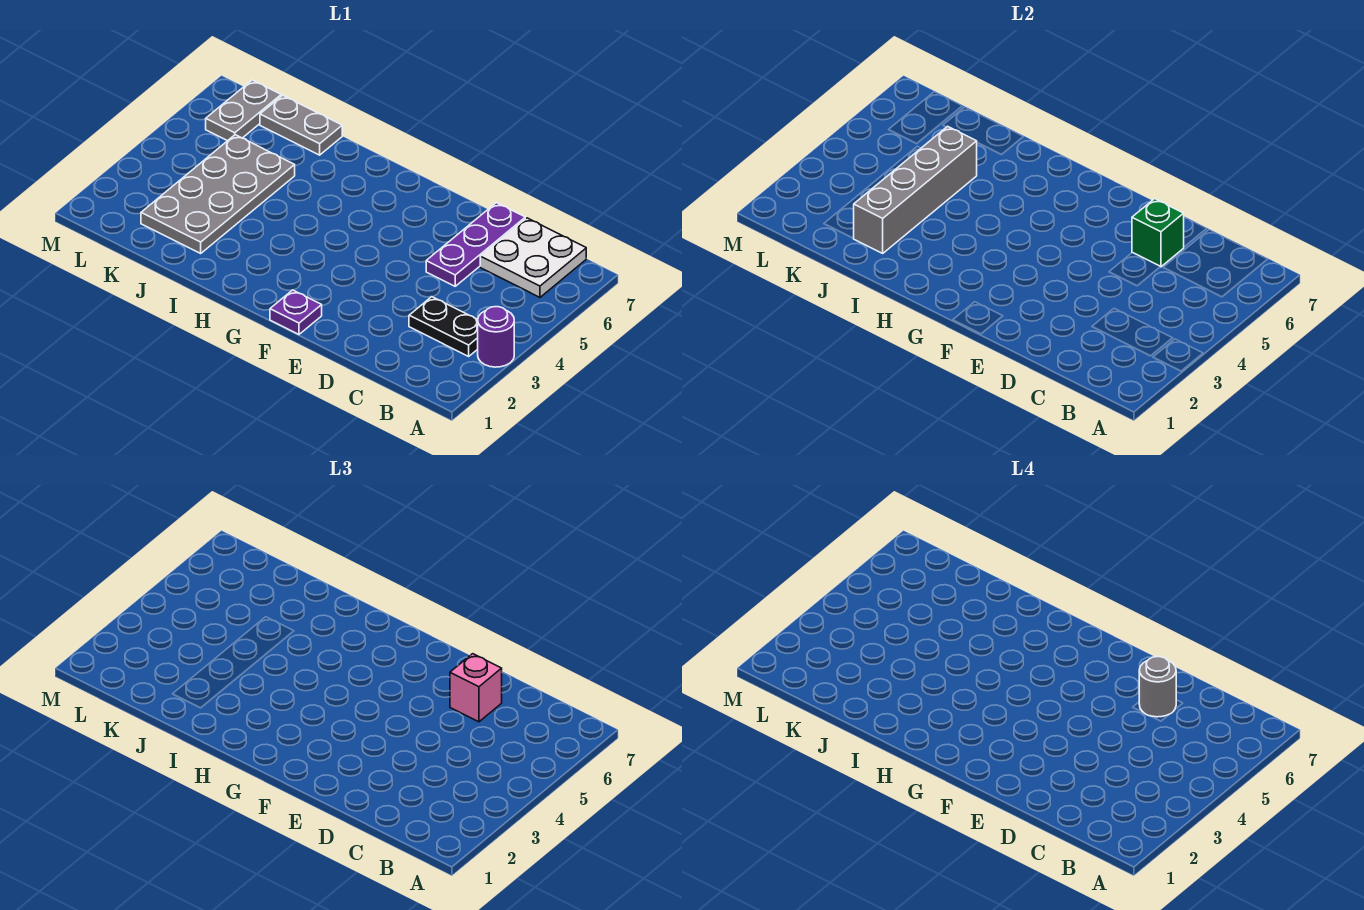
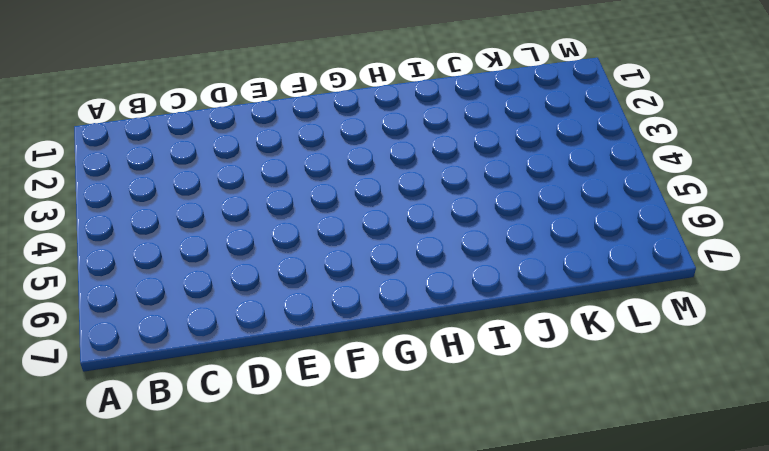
none -> purple round brick A3 level 1
none -> black plate B3:C3 level 1
none -> white plate B6:C7 level 1

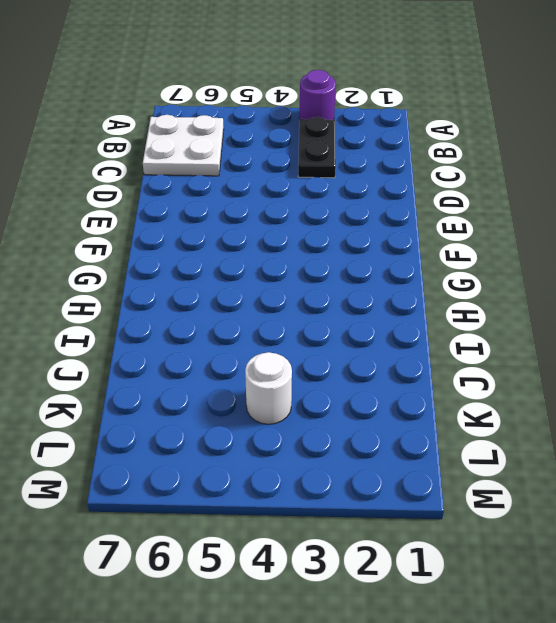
white round brick K4 level 1 -> grey plate J2:K5 level 1
none -> purple plate D5:D7 level 1
none -> purple plate F1 level 1
none -> grey plate J7:K7 level 1

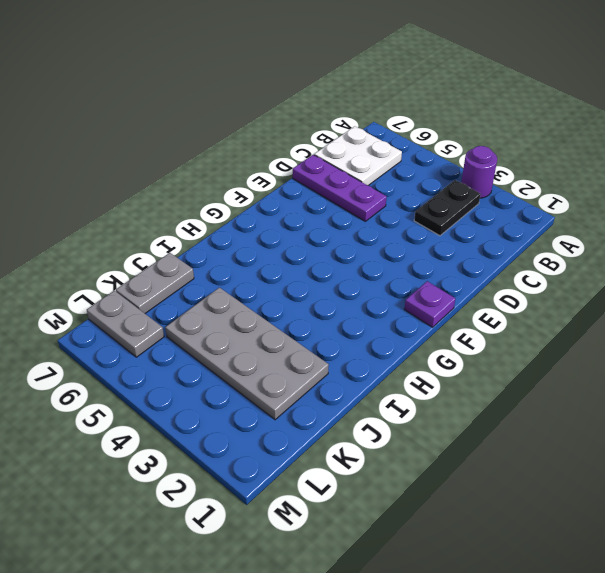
none -> green brick D6 level 2
none -> grey brick J2:J5 level 2
none -> pink brick D6 level 3

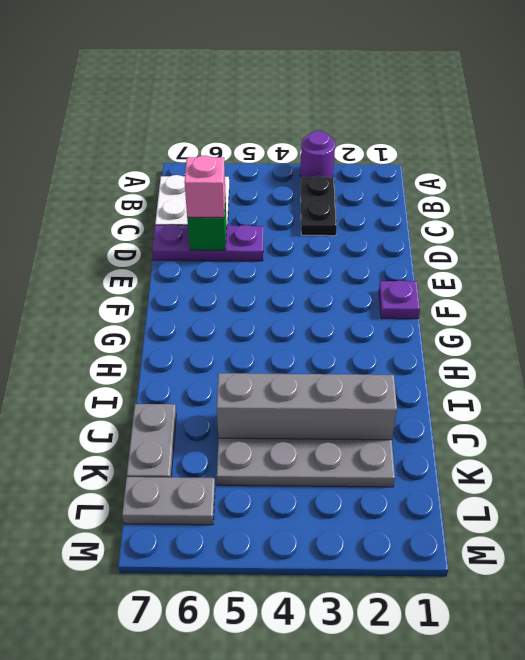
none -> grey round brick D6 level 4

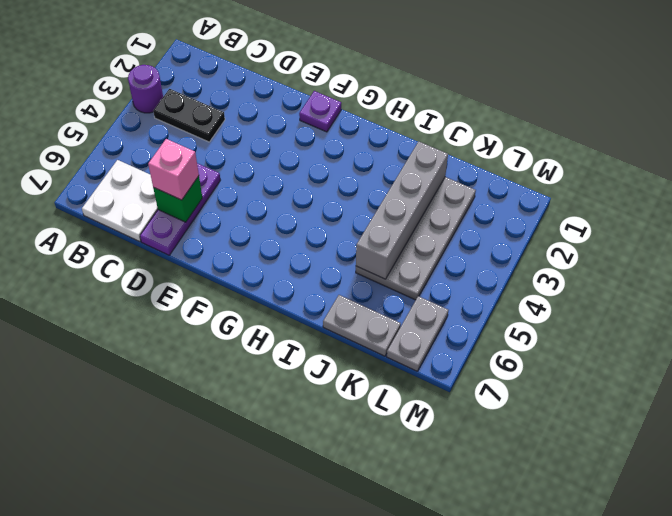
none -> grey round brick D6 level 4

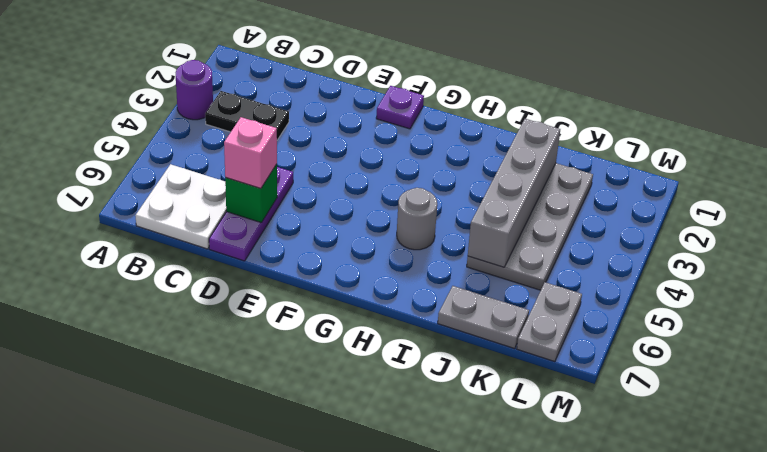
grey round brick H5 level 1 -> grey round brick D6 level 4

